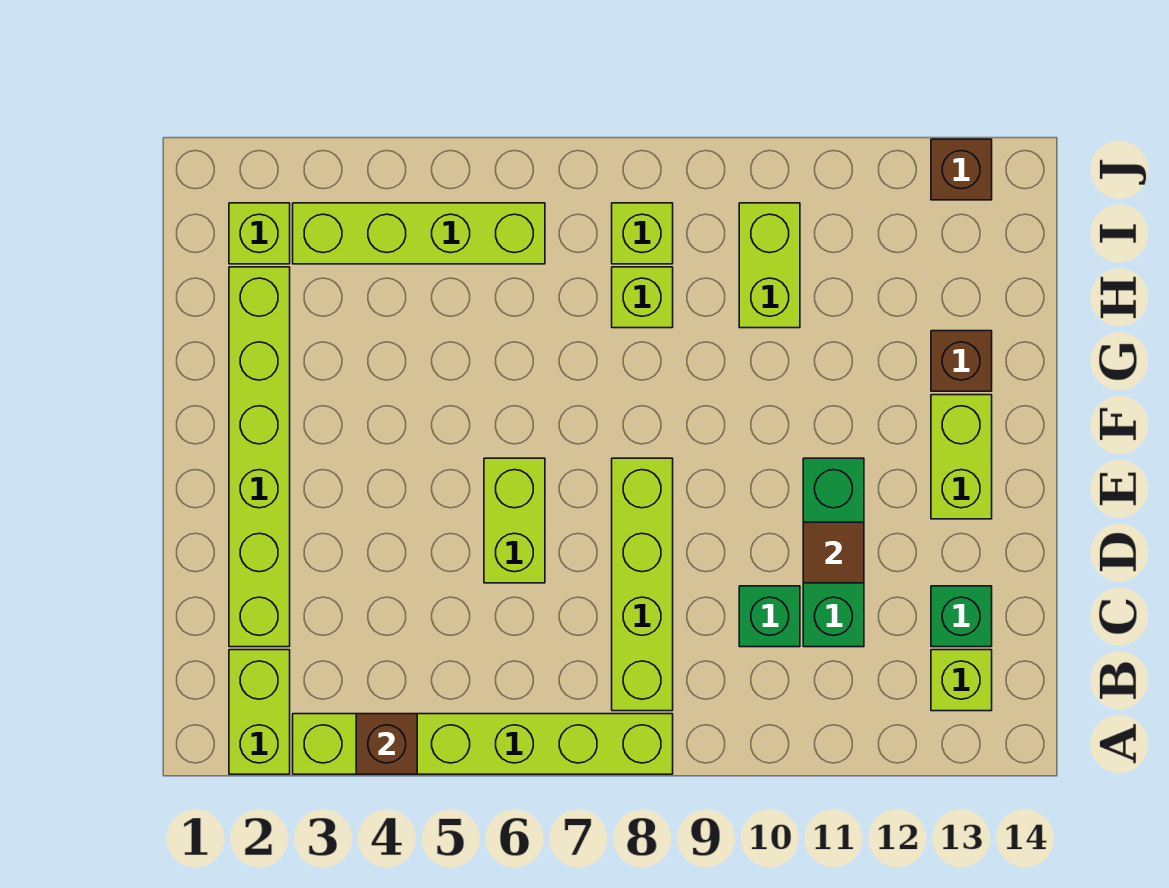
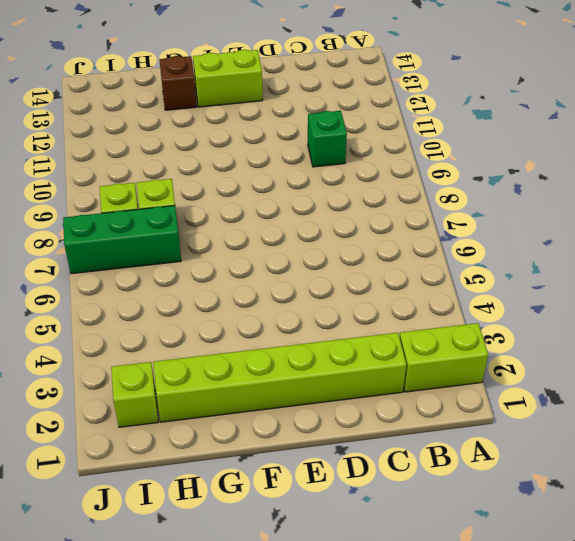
green brick H7:J7 level 1 -> green brick C11:E11 level 1
none -> lime brick A3:A8 level 1
none -> lime brick B8:E8 level 1
none -> lime brick B13 level 1

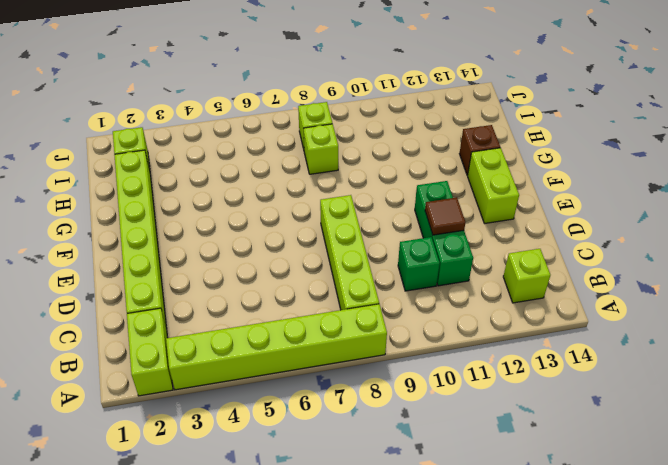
none -> green brick C13 level 1
none -> lime brick D6:E6 level 1
none -> lime brick H10:I10 level 1

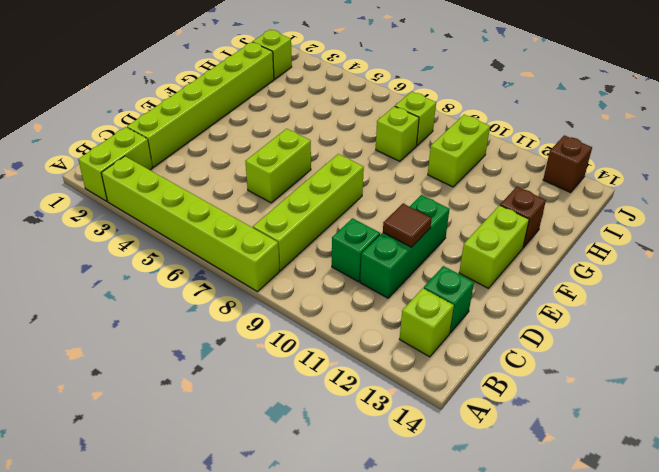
none -> lime brick I3:I6 level 1
none -> brown brick A4 level 2

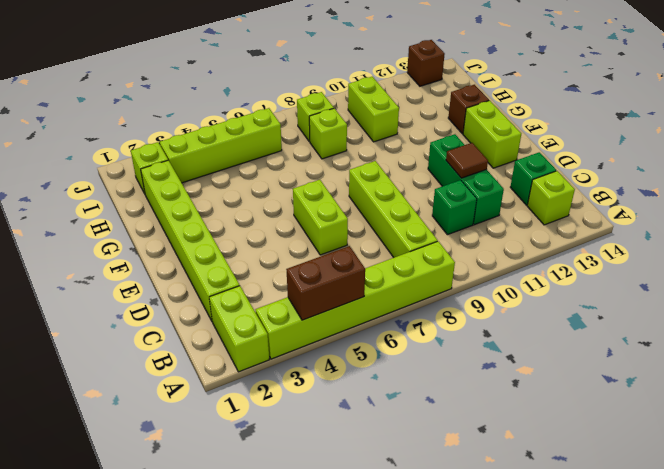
brown brick A4:A5 level 2 -> brown brick A4 level 2

